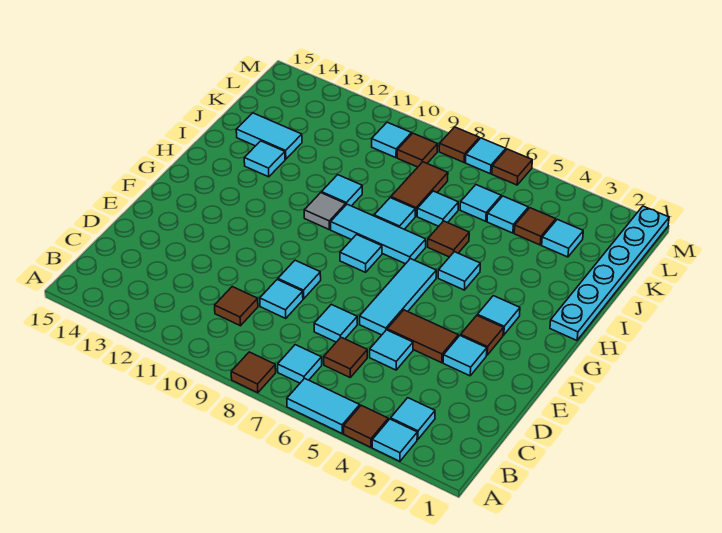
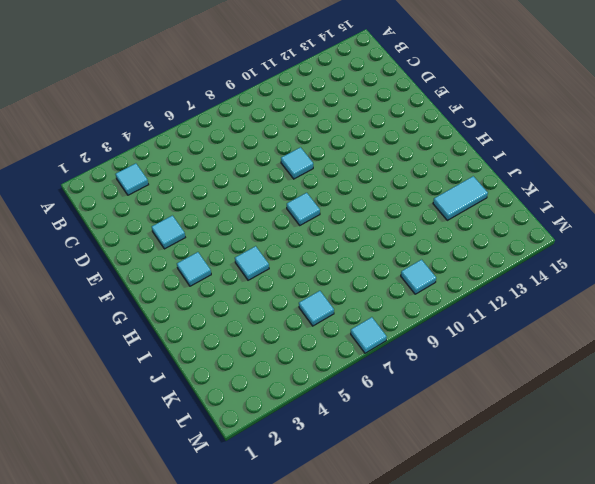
none -> cyan tile A3 level 1
none -> brown tile A4 level 1
none -> cyan tile A5:A6 level 1
none -> brown tile A8 level 1

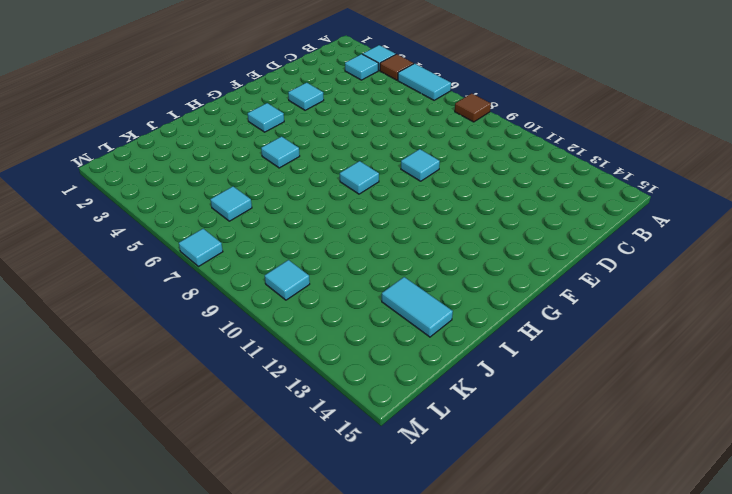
none -> cyan tile B7 level 1
none -> brown tile C6 level 1
none -> brown tile C10 level 1
none -> cyan tile D5 level 1

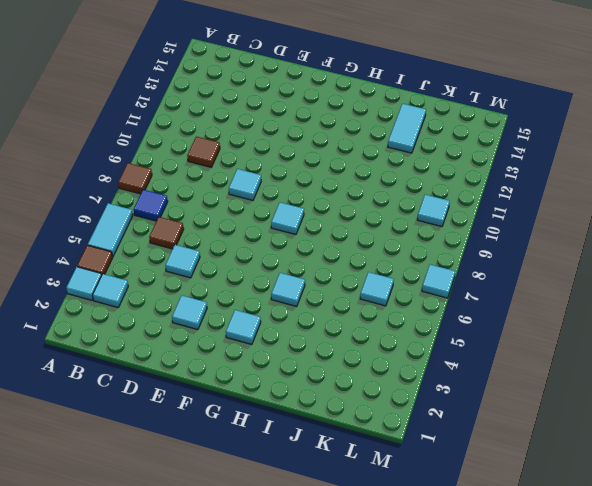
blue tile B7 level 1 -> cyan tile B7 level 1
none -> cyan tile D7 level 1
none -> cyan tile D9 level 1
none -> brown tile E4:E5 level 1
none -> cyan tile E6:G6 level 1

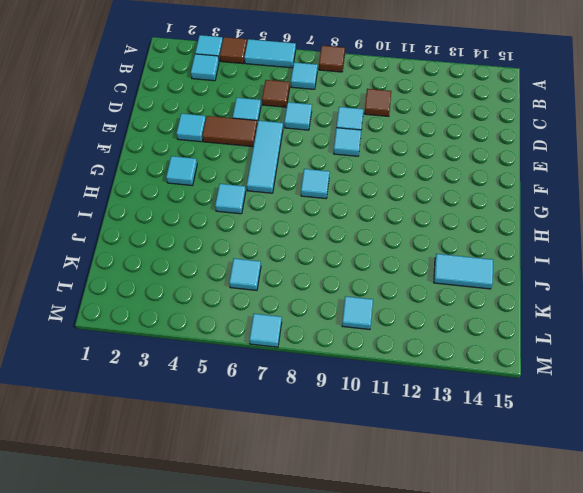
none -> brown tile F3 level 1
none -> cyan plate H1:M1 level 1
none -> cyan tile H7:H9 level 1
none -> grey tile H10 level 1

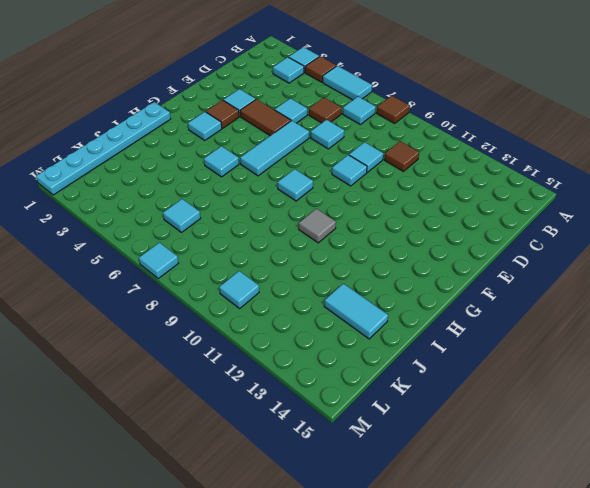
none -> cyan tile H7:H9 level 1
none -> brown tile I6 level 1
none -> cyan tile I8 level 1
none -> cyan tile I10 level 1

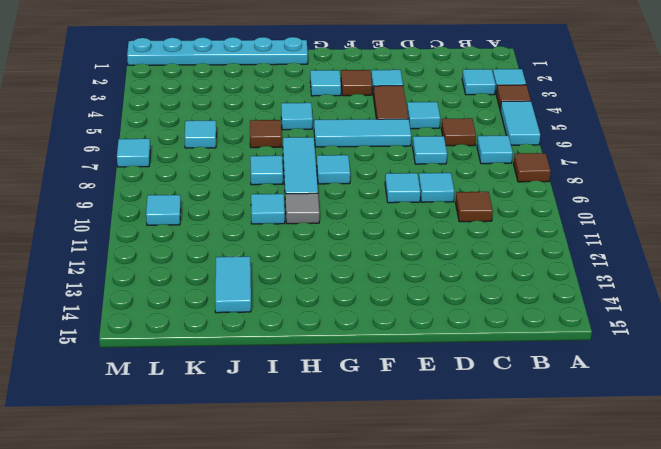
none -> cyan tile I13 level 1
none -> cyan tile J7 level 1
none -> brown tile J8:K8 level 1
none -> cyan tile K3 level 1

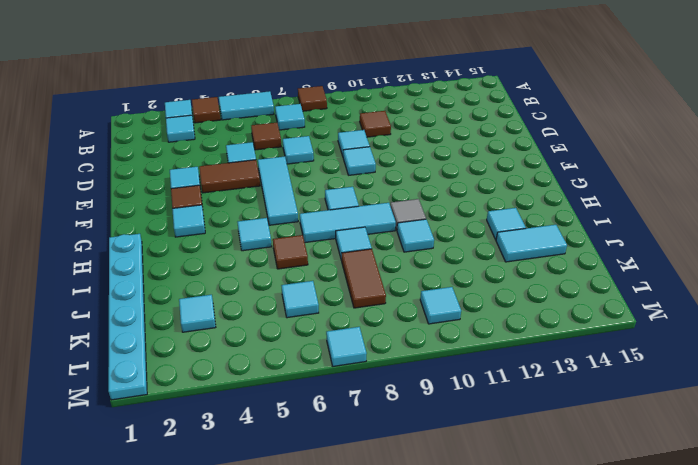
none -> cyan tile J7 level 1
none -> brown tile K4 level 1
none -> cyan tile K5 level 1
none -> brown tile L9 level 1

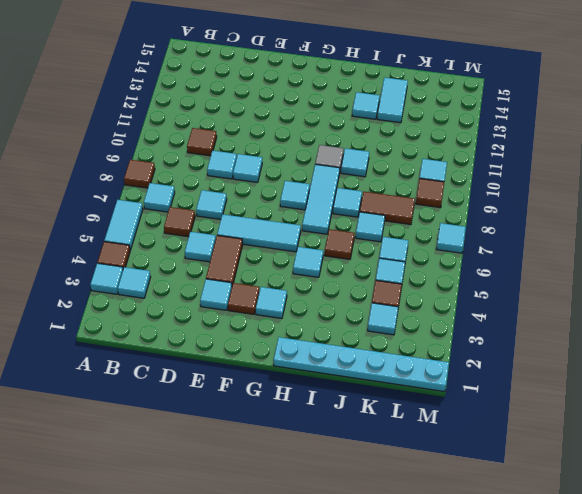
none -> brown tile M6 level 1
none -> brown tile M8 level 1

